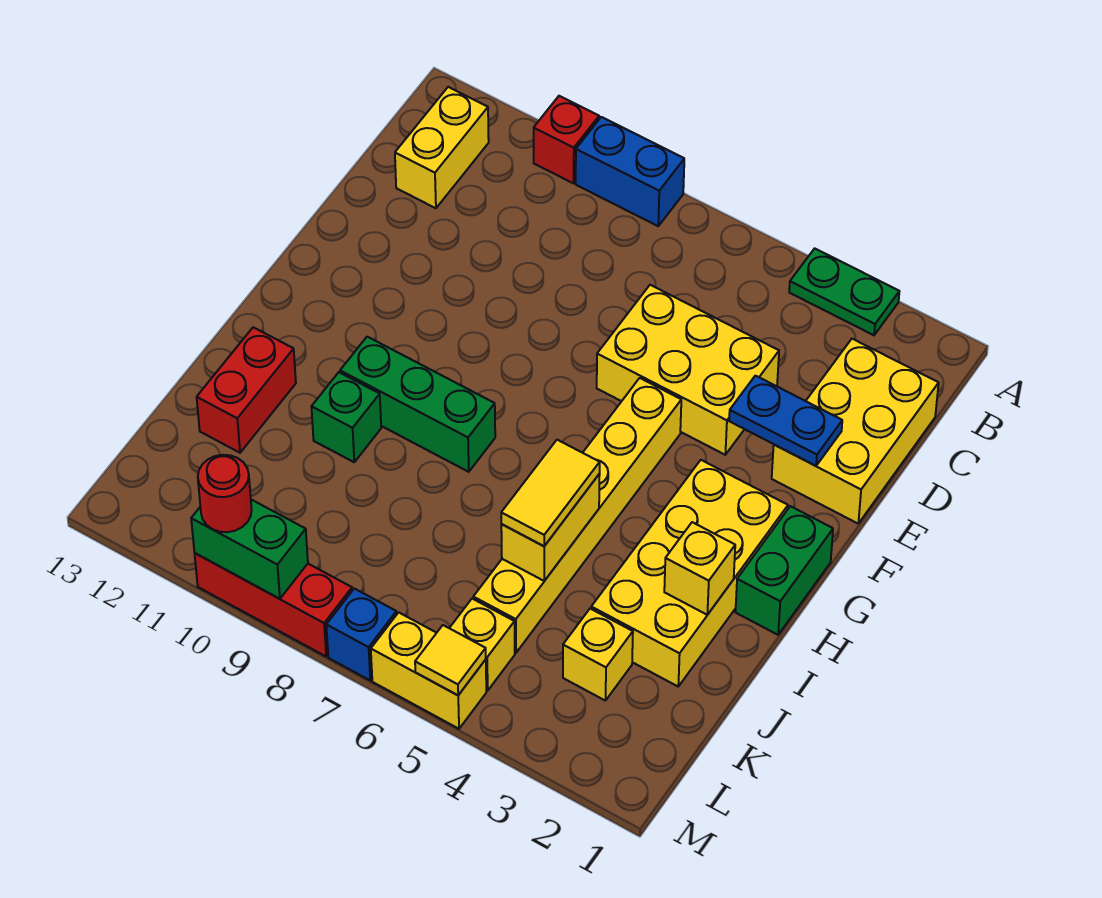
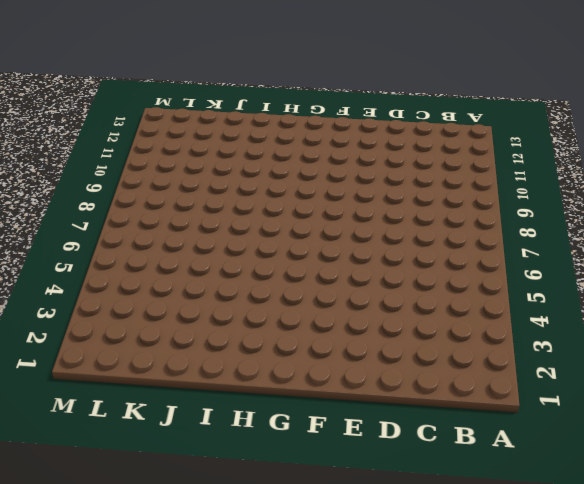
none -> green plate A3:A4 level 1
none -> blue brick A8:A9 level 1
none -> red brick A10 level 1

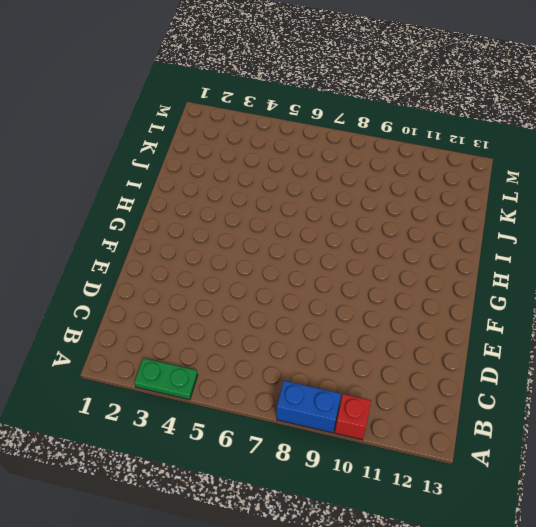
none -> yellow brick B12:C12 level 1
none -> yellow brick C1:E2 level 1
none -> yellow brick D4:E6 level 1

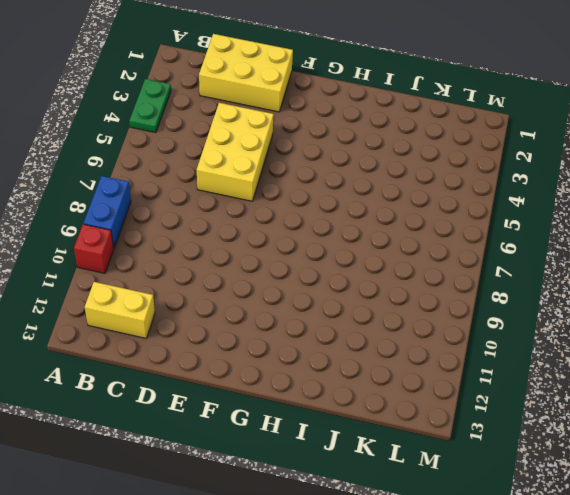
none -> yellow brick F5:K5 level 1
none -> green brick G1:H1 level 1
none -> yellow brick G2:J3 level 1

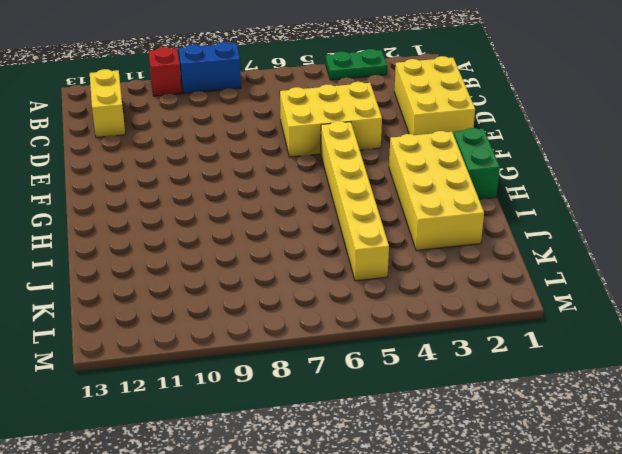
none -> green brick H8:H10 level 1
none -> green brick I10 level 1
none -> red brick I12:J12 level 1

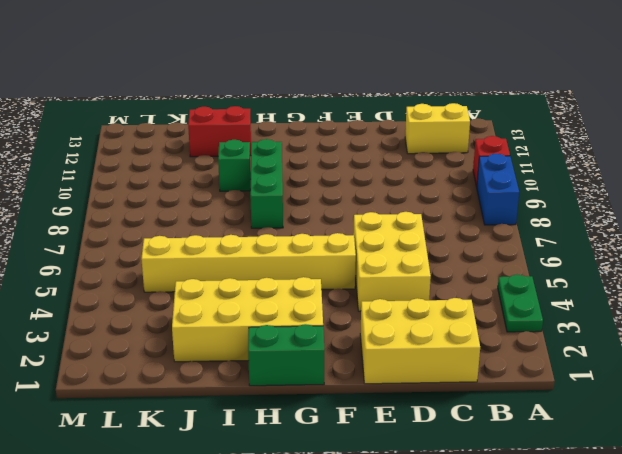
none -> yellow brick K3 level 1
none -> yellow brick L5 level 1
none -> yellow brick M5:M6 level 1

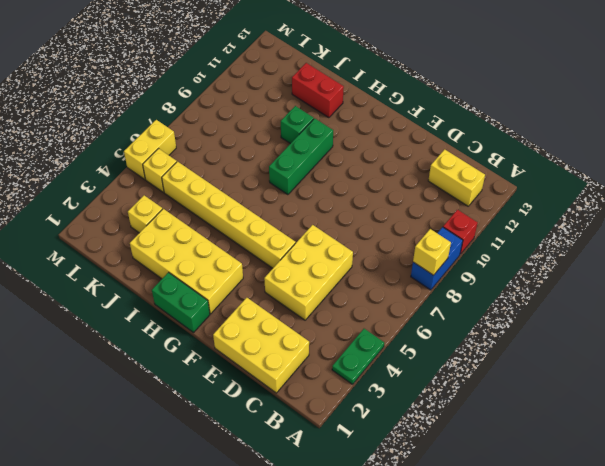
yellow brick A8 level 2 -> yellow brick I2 level 2
none -> blue brick M7 level 1
none -> red brick M8:M10 level 1
none -> blue plate E2:E3 level 2

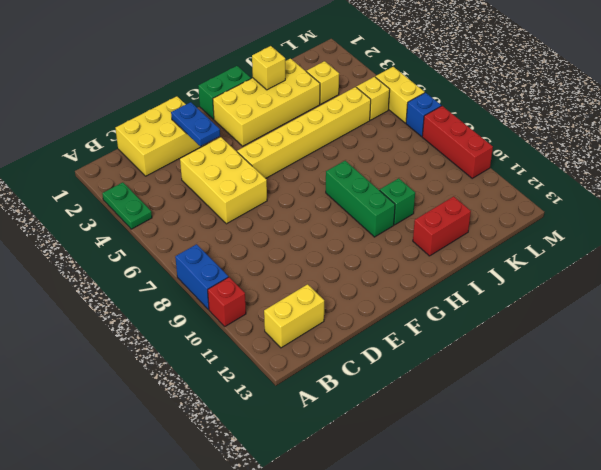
none -> yellow brick I5:J5 level 2
none -> yellow tile M5 level 2
none -> green brick M9:M10 level 2

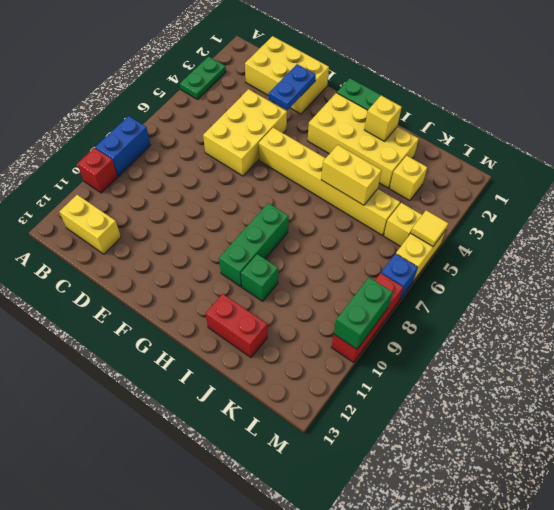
none -> yellow tile I5:J5 level 3
none -> red round brick M10 level 3

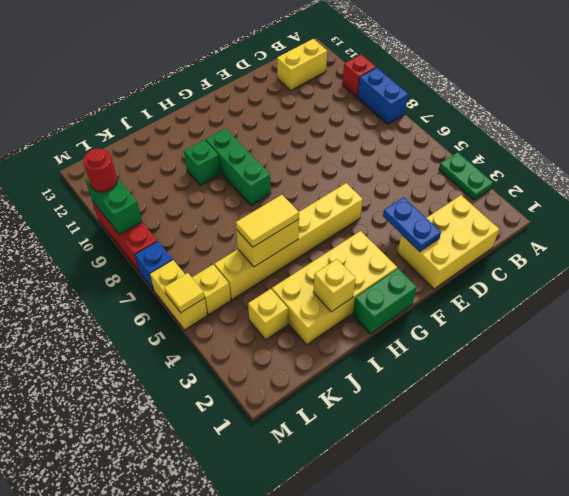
none -> yellow brick D4:E6 level 1
none -> red brick I12:J12 level 1

